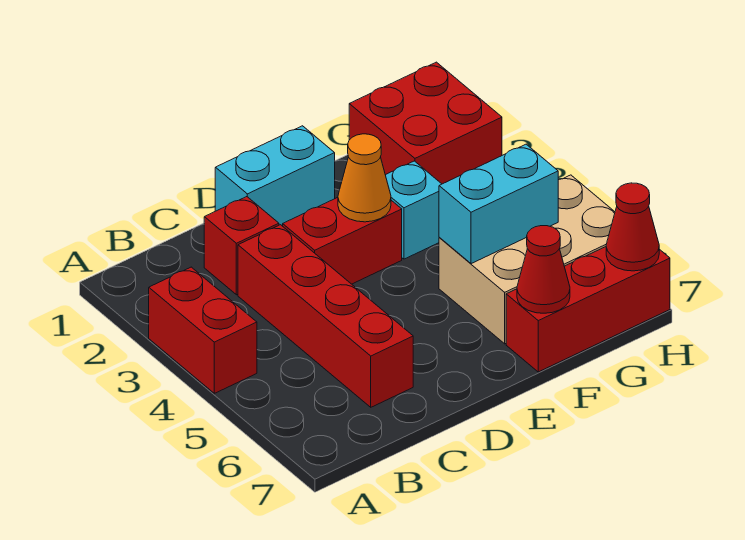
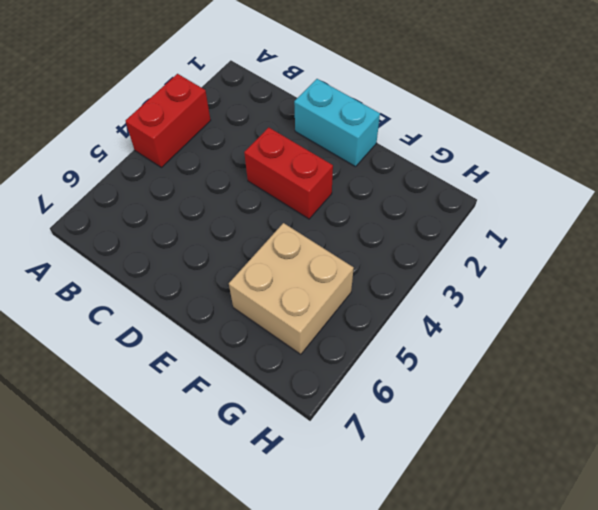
tan brick F5:G6 level 1 -> tan brick F5:H6 level 1
none -> red brick C2 level 1
none -> red brick C3:C6 level 1
none -> cyan brick F3 level 1

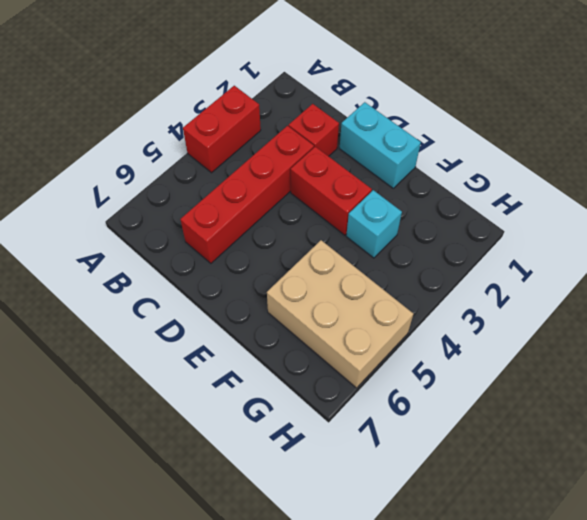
none -> red brick F7:H7 level 1
none -> red brick G1:H2 level 1
none -> orange cone E3 level 2

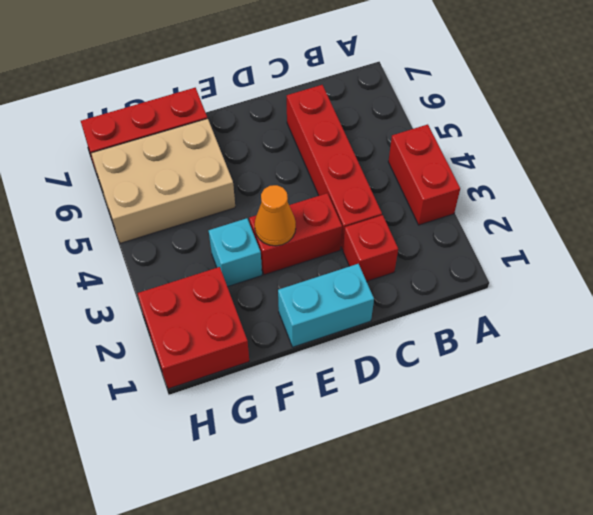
none -> cyan brick F5:G5 level 2
none -> red cone F7 level 2
none -> red cone H7 level 2

